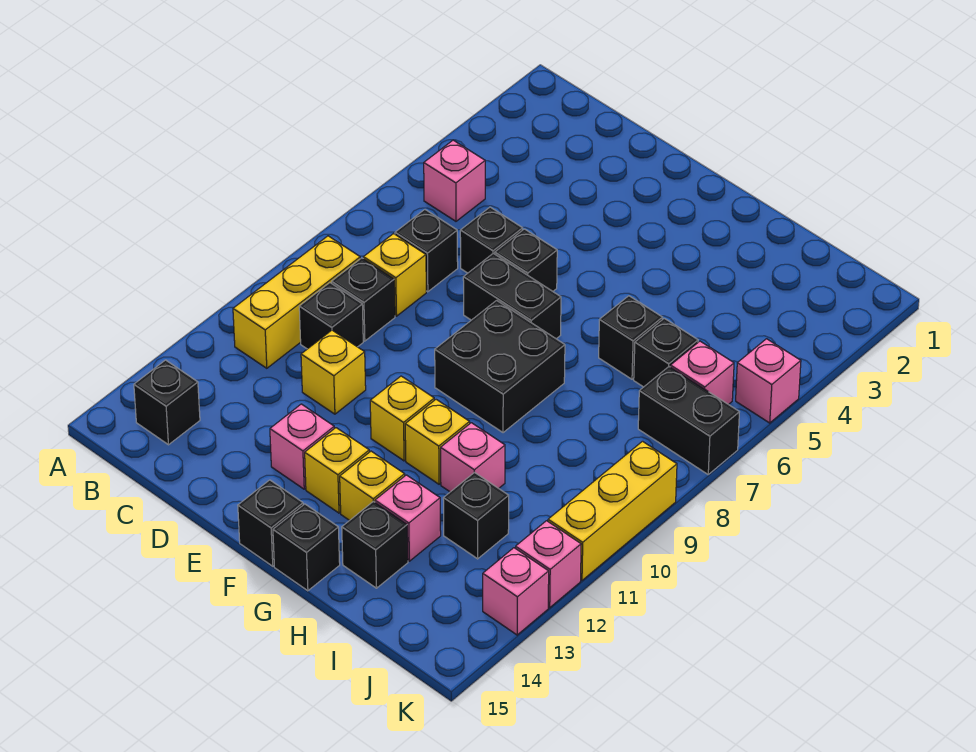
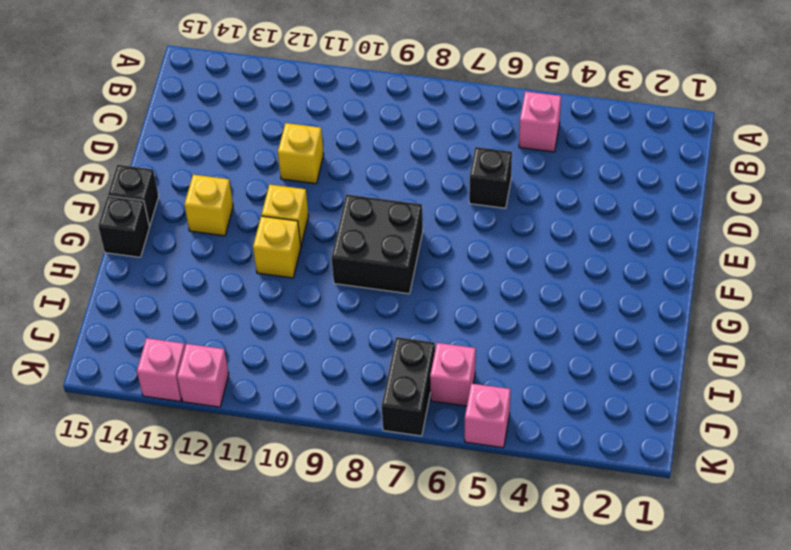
none -> yellow brick B9:B11 level 1
none -> black brick B14 level 1
none -> black brick C7 level 1
none -> yellow brick C8 level 1

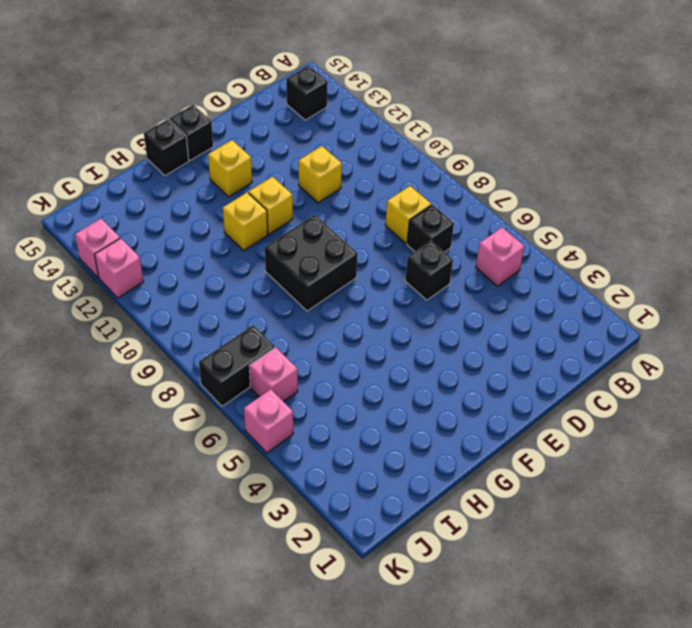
none -> yellow brick B9:B11 level 1
none -> black brick C9 level 1
none -> black brick C10 level 1
none -> black brick E6 level 1

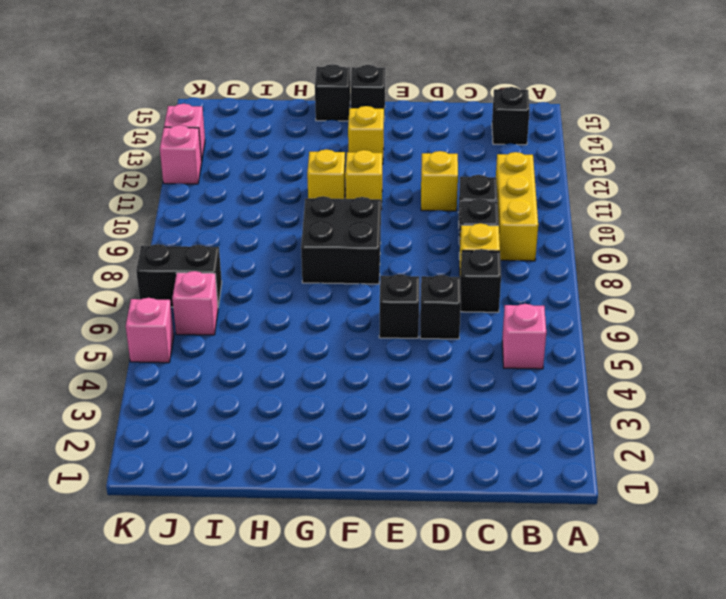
none -> black brick E7:F7 level 1
none -> pink brick E13 level 1
none -> yellow brick G13 level 1
none -> black brick H6 level 1

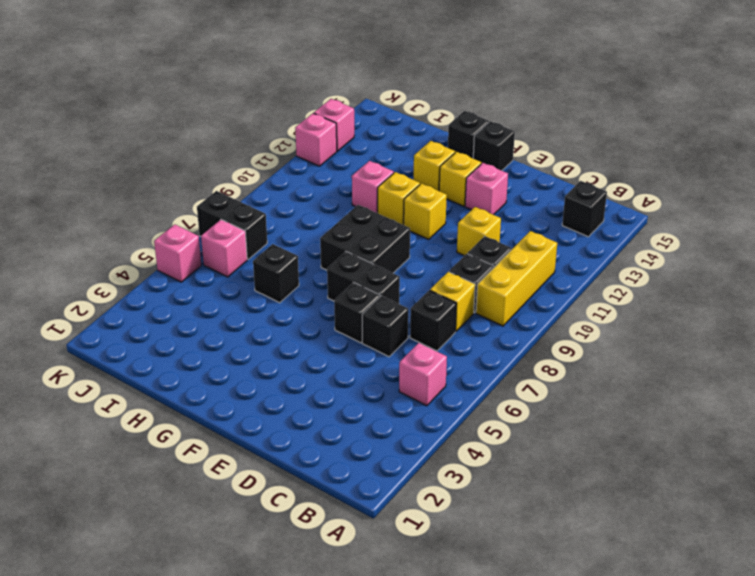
none -> pink brick H13 level 1
none -> black brick H14 level 1
none -> black brick I6 level 1
none -> black brick I12 level 1

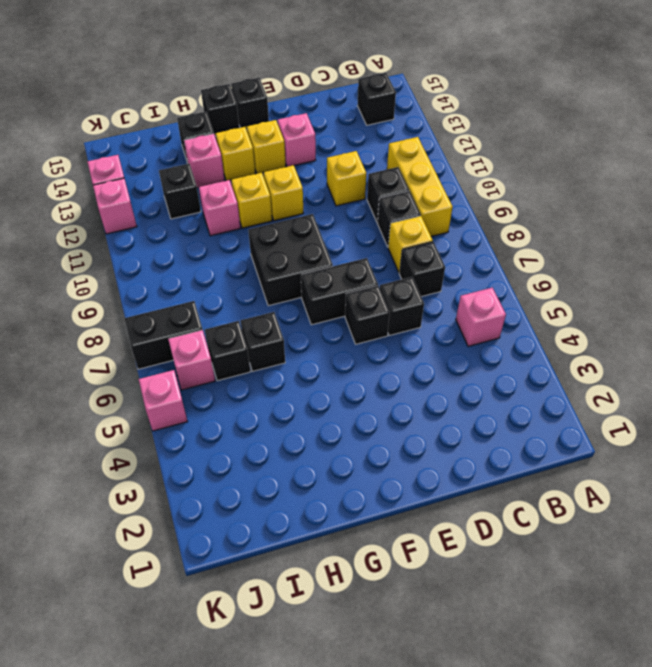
none -> yellow brick K9:K11 level 1

